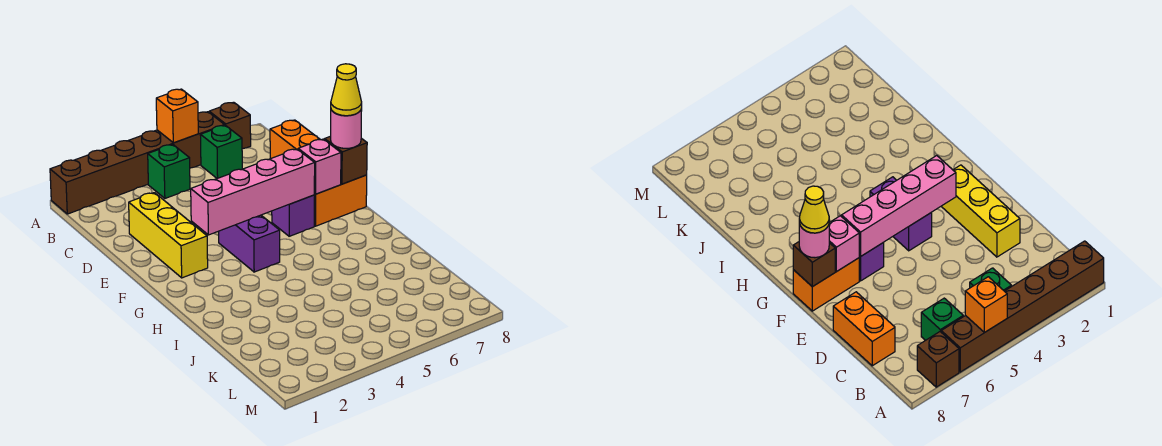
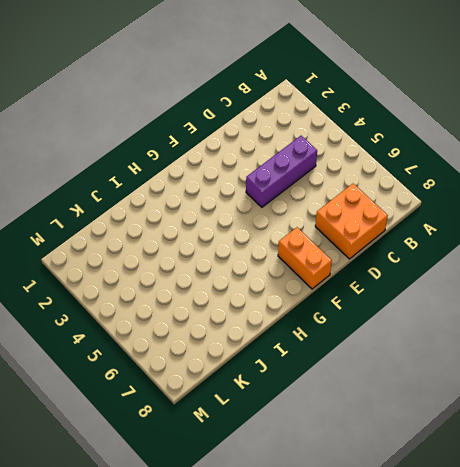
purple brick C4:E4 level 1 -> none
orange brick C7:D8 level 1 -> orange brick C8:D8 level 1
none -> brown brick A1:A6 level 1
none -> brown brick A7 level 1
none -> green brick B4 level 1

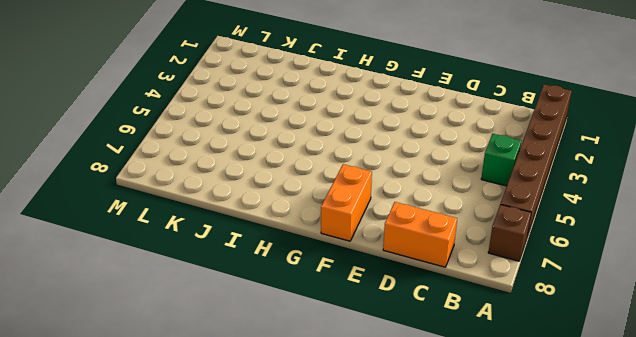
none -> green brick B6 level 1
none -> yellow brick D2:F2 level 1
none -> purple brick F4:G4 level 1

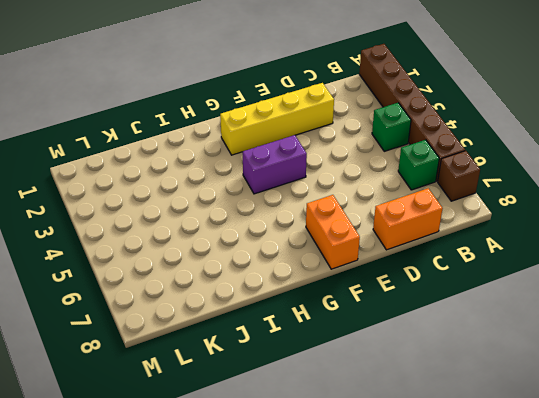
yellow brick D2:G2 level 1 -> yellow brick D2:F2 level 1
none -> purple brick F6 level 1
none -> orange brick A5 level 2
none -> pink brick F3:F6 level 2

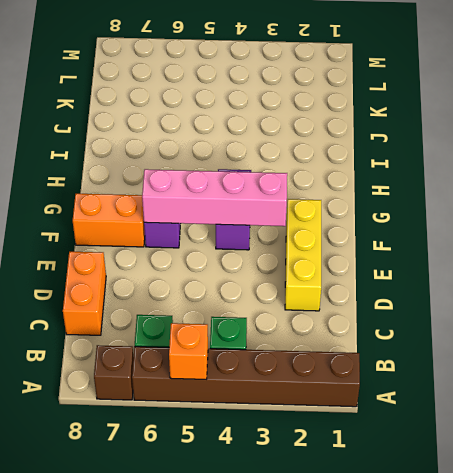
none -> pink brick F7 level 2
none -> brown brick F8 level 2
none -> pink round brick F8 level 3

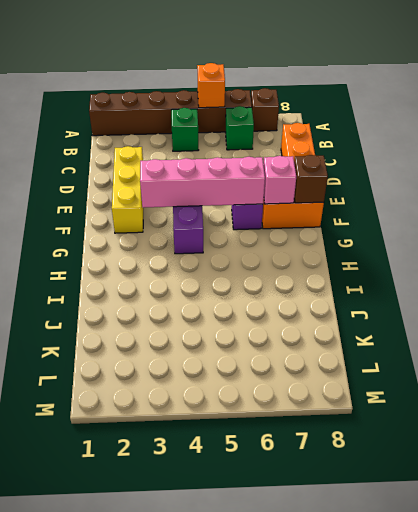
none -> pink round brick F8 level 3
none -> yellow cone F8 level 4

